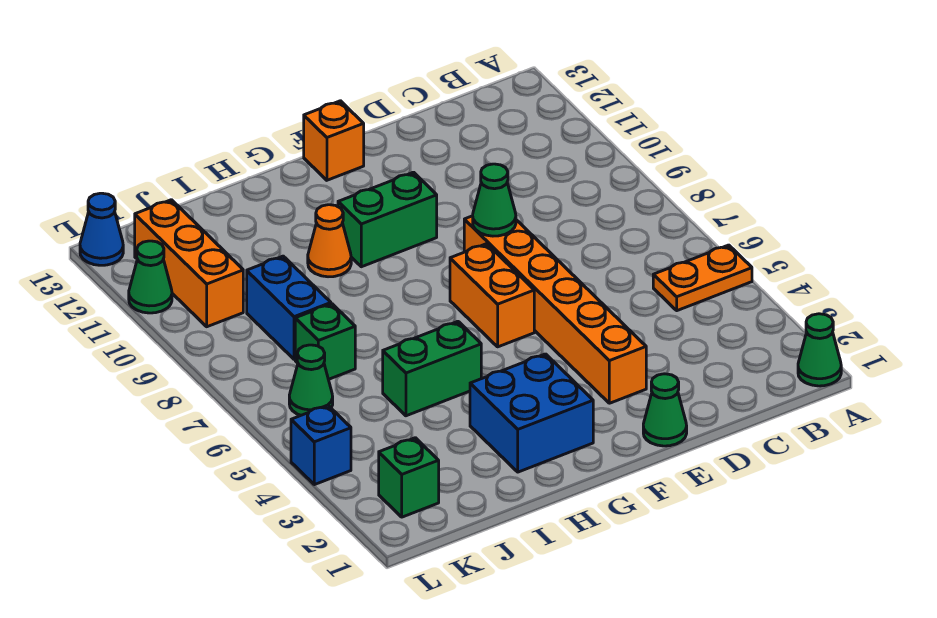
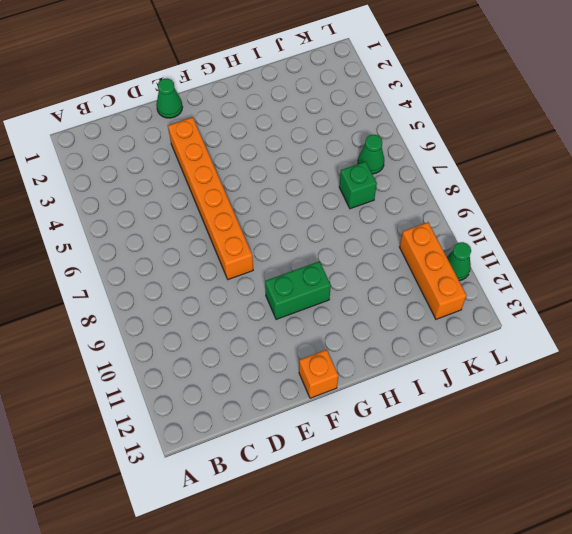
none -> green cone A1 level 1
none -> orange plate A5:B5 level 1
none -> orange brick F6:F7 level 1

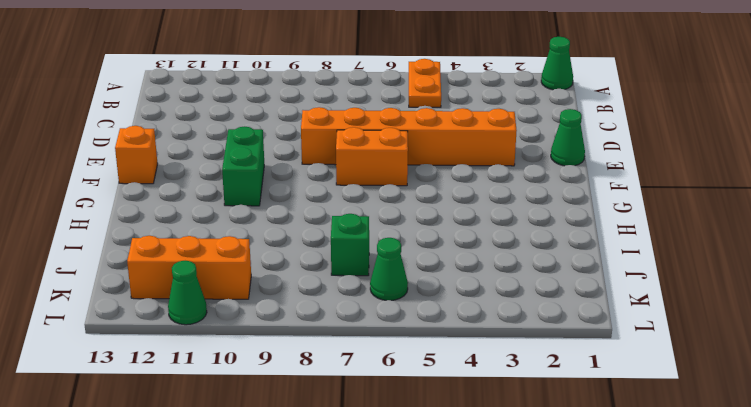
none -> blue brick G2:H3 level 1
none -> green brick H5:I5 level 1
none -> orange cone H10 level 1

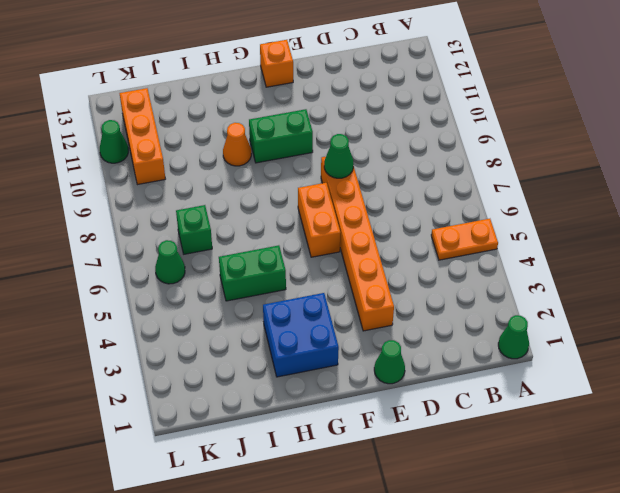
none -> blue brick J8:J9 level 1
none -> green brick K2 level 1
none -> blue brick L4 level 1

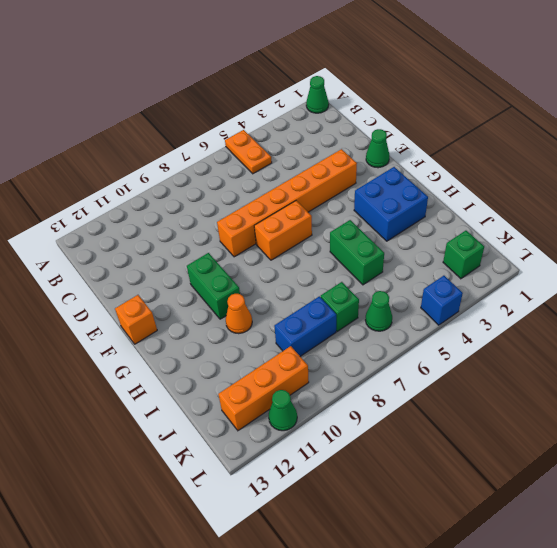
none -> blue cone L13 level 1
none -> green cone E8 level 2

